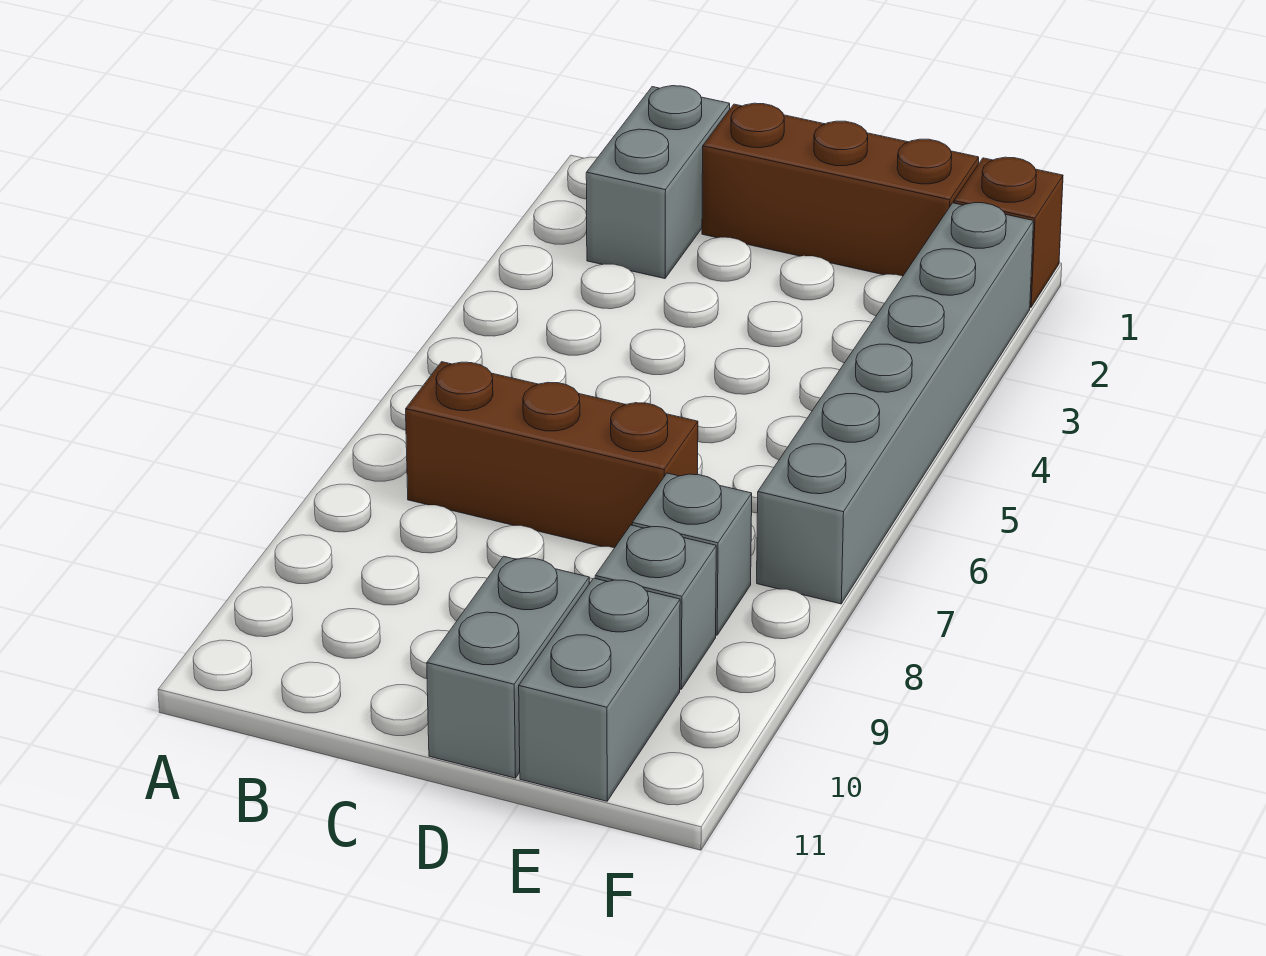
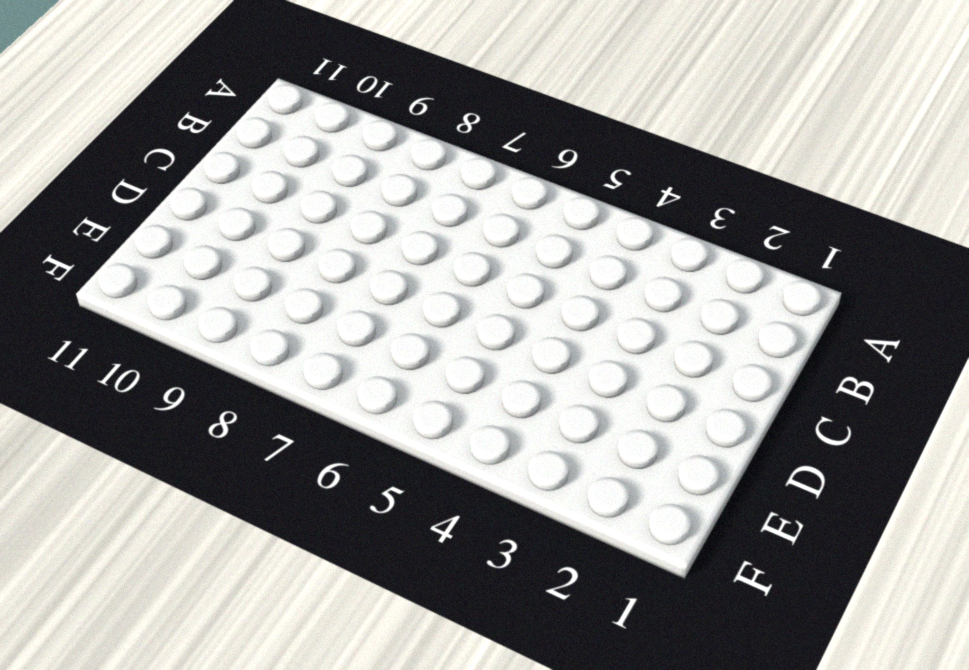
none -> grey brick B1:B2 level 1
none -> brown brick B7:D7 level 1

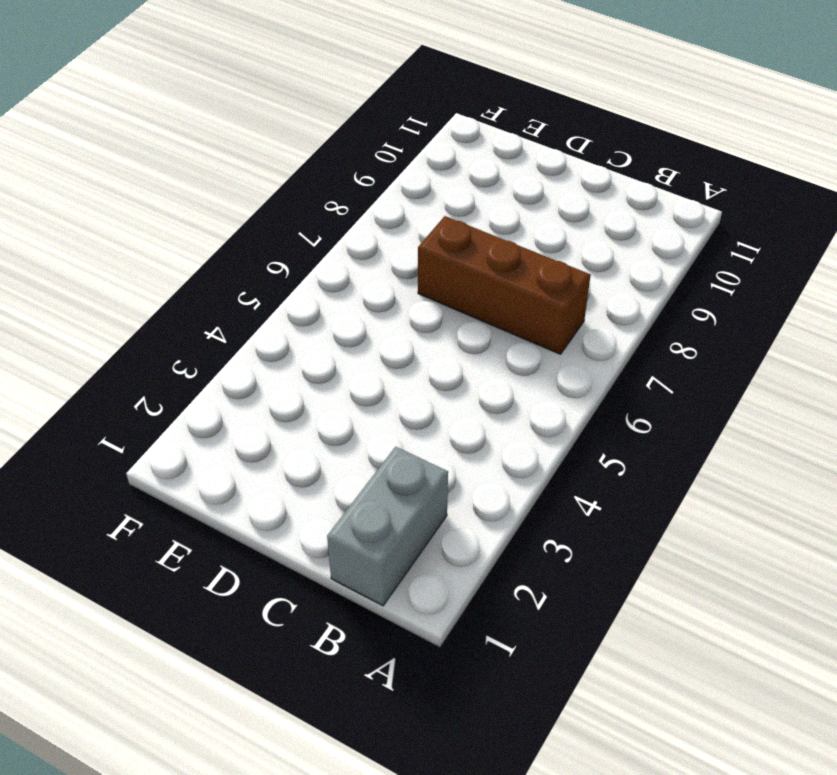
none -> brown brick C1:E1 level 1
none -> grey brick D10:D11 level 1

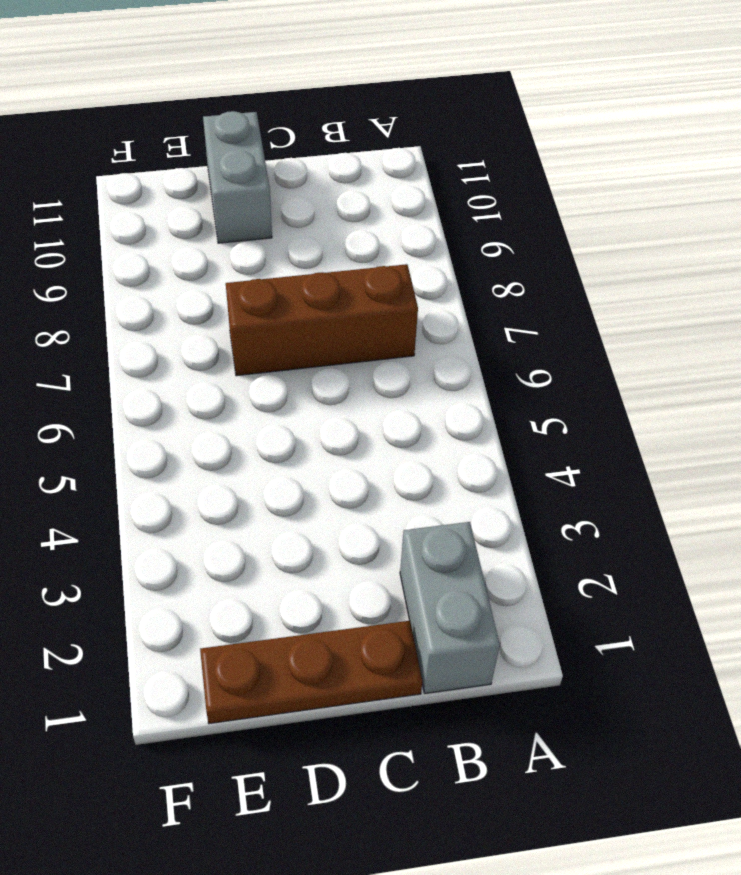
brown plate C1:E1 level 1 -> brown brick C1:E1 level 1
none -> grey brick E8 level 1
none -> grey brick E9 level 1

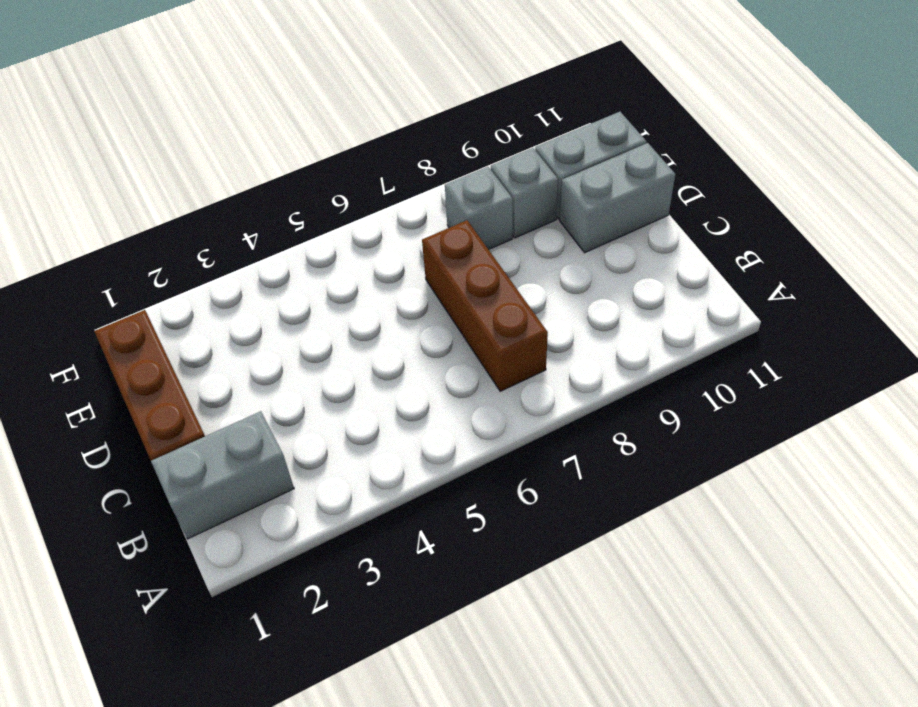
none -> brown brick F1 level 1
none -> grey brick F2:F7 level 1

